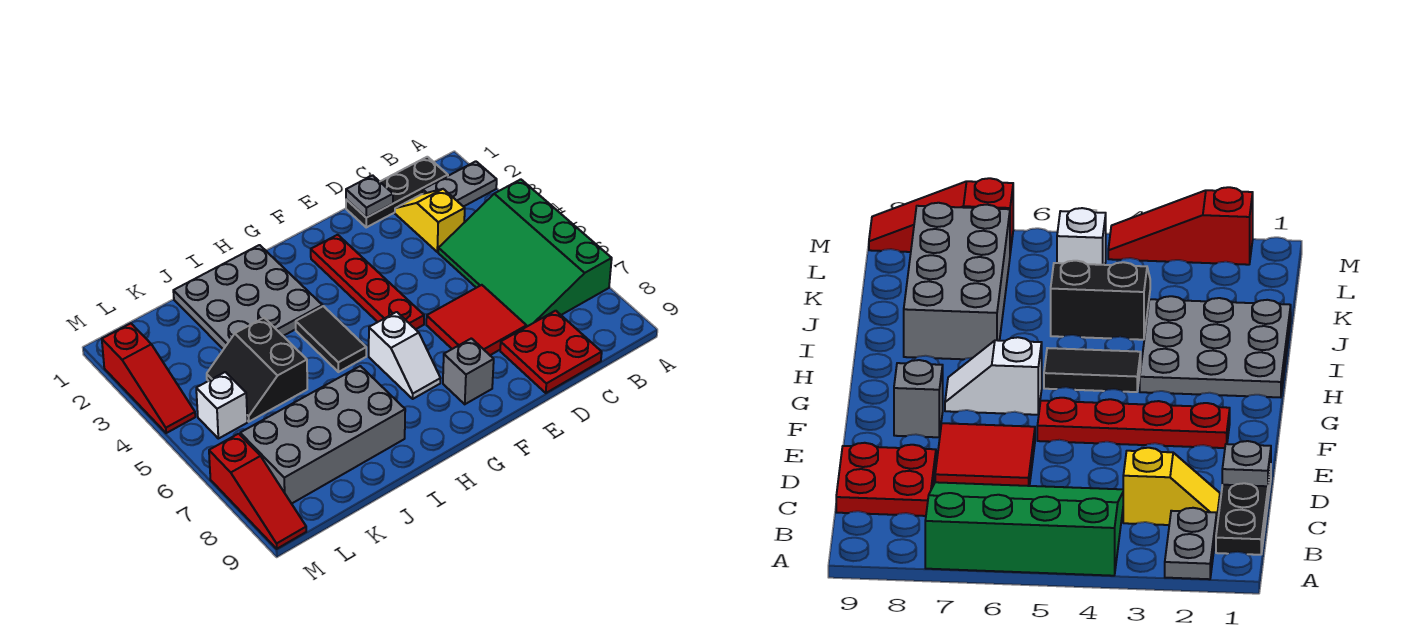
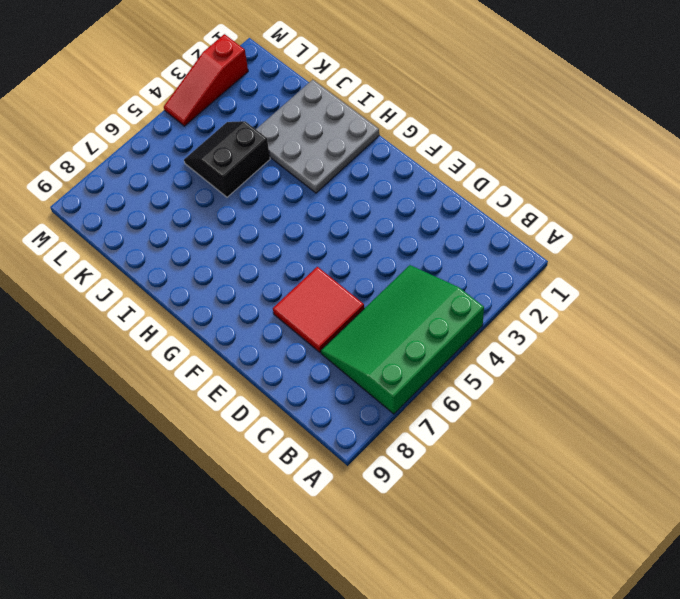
none -> grey plate A2:B2 level 1
none -> black plate B1:D1 level 1
none -> yellow slope C2:C3 level 1 top 3

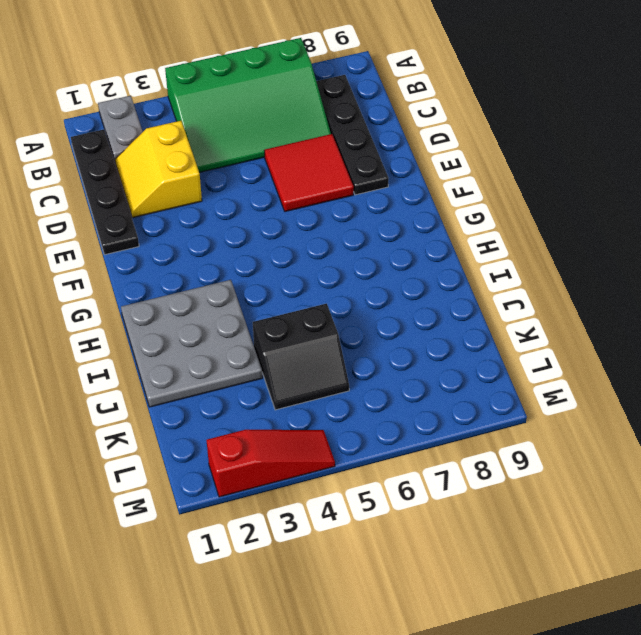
black plate B1:E1 level 1 -> black plate B1:D1 level 1
black plate B8:E8 level 1 -> red plate C8:D9 level 1
yellow slope C2:D3 level 1 top 3 -> yellow slope C2:C3 level 1 top 3
none -> red plate F2:F5 level 1
none -> grey brick F8 level 1
none -> white slope G6:G7 level 1 top 6

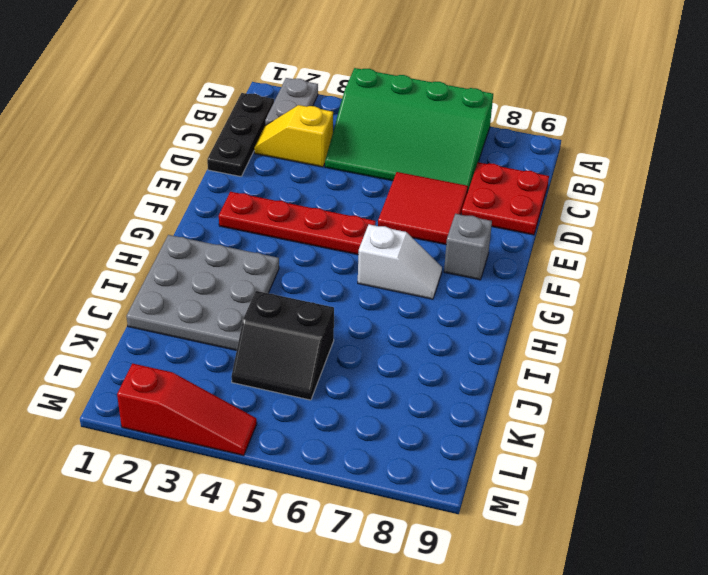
none -> black tile H4:H5 level 1
none -> grey brick I7:L8 level 1
none -> white brick L5 level 1

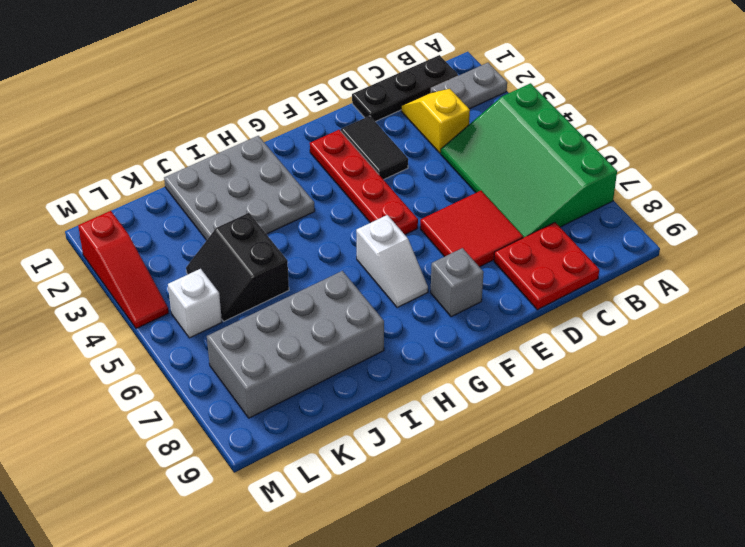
black tile E2:E3 level 1 -> black tile H4:H5 level 1
none -> red slope M7:M9 level 1 top 7
none -> grey plate D1 level 2

